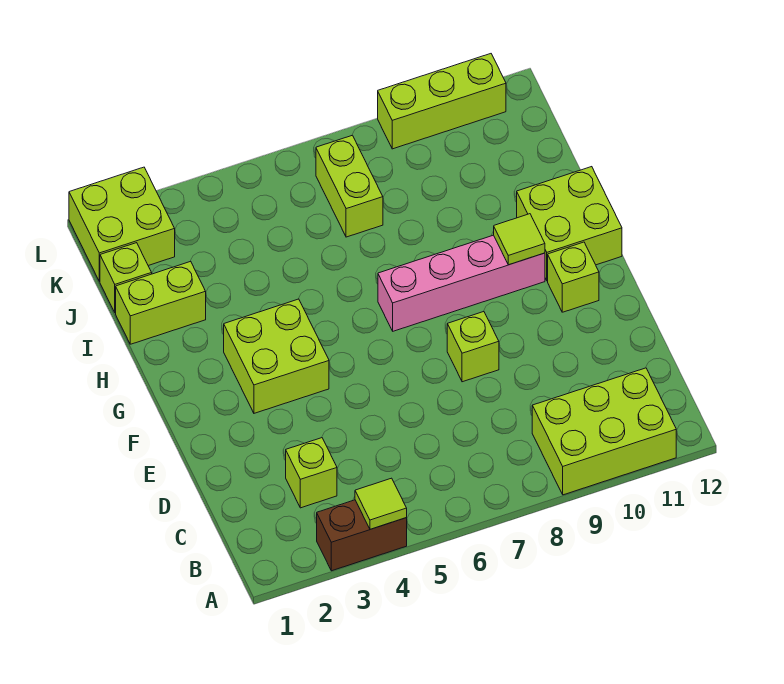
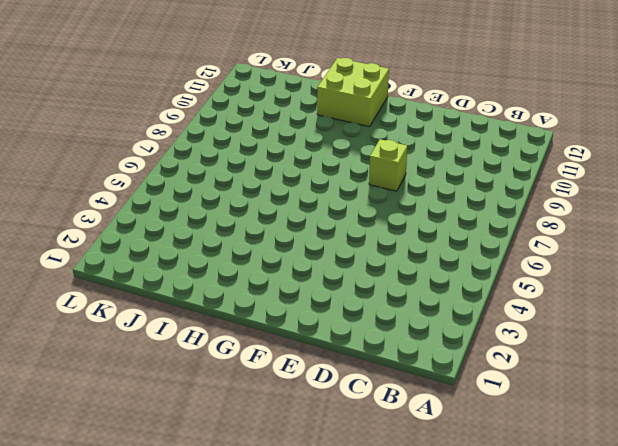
none -> brown brick A3:A4 level 1
none -> lime brick A9:B11 level 1
none -> lime brick C3 level 1

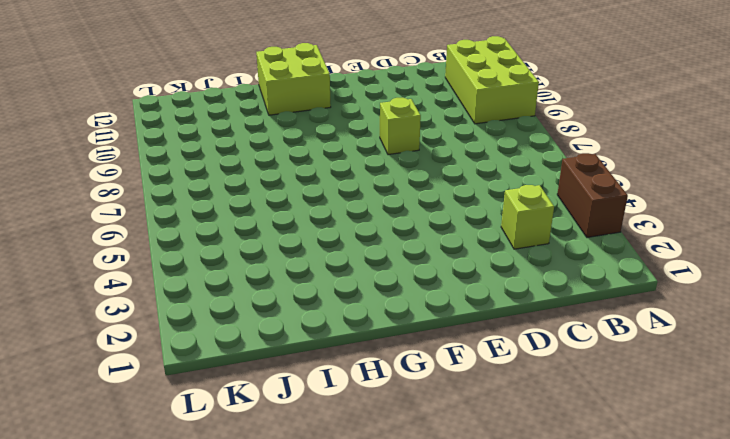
none -> lime brick F3:G4 level 1
none -> lime brick F11 level 1
none -> pink brick G7:G10 level 1

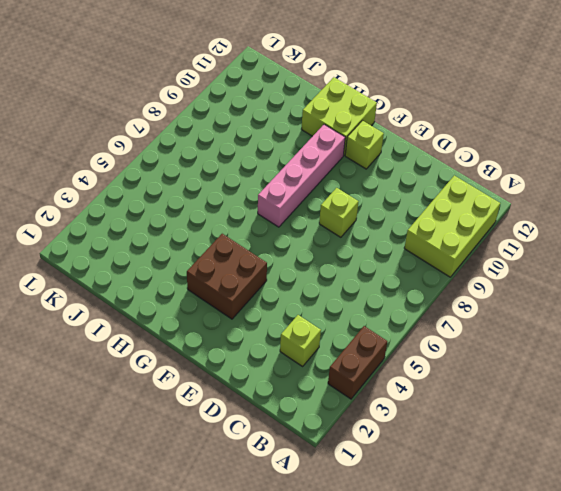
brown brick F3:G4 level 1 -> lime brick F3:G4 level 1
none -> lime brick I1:I2 level 1
none -> lime brick J1 level 1
none -> lime brick J7:K7 level 1

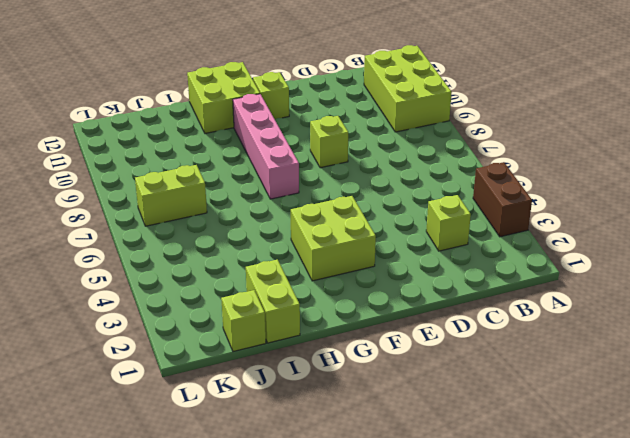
none -> lime brick K1:L2 level 1
none -> lime brick L9:L11 level 1
none -> lime tile A4 level 2

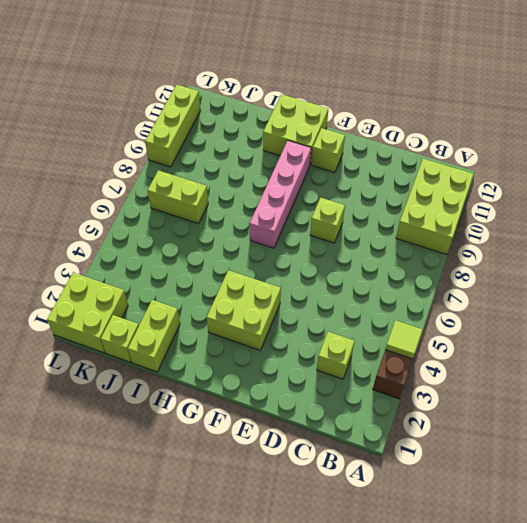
none -> lime tile G10 level 2

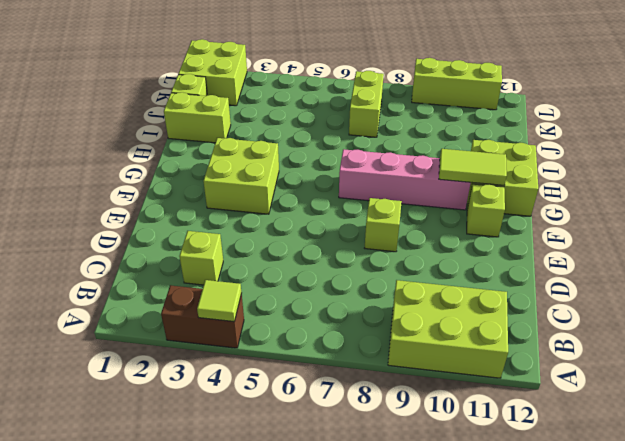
lime tile G10:G11 level 2 -> lime tile G10 level 2

